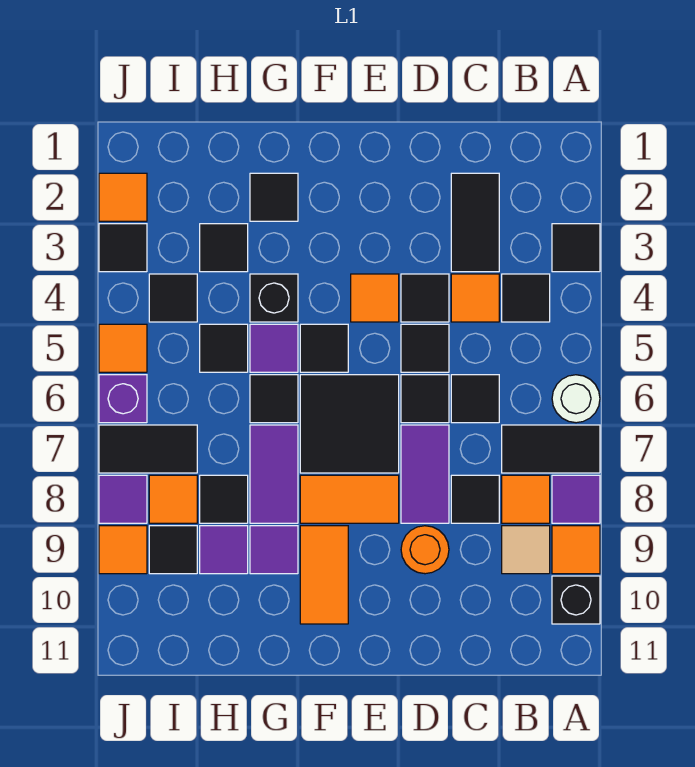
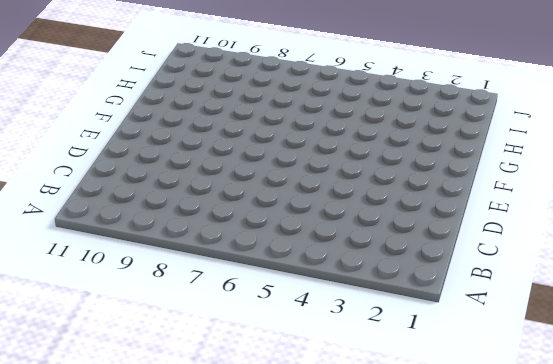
none -> black tile A3 level 1
none -> white round brick A6 level 1
none -> black tile A7:B7 level 1
none -> purple tile A8 level 1

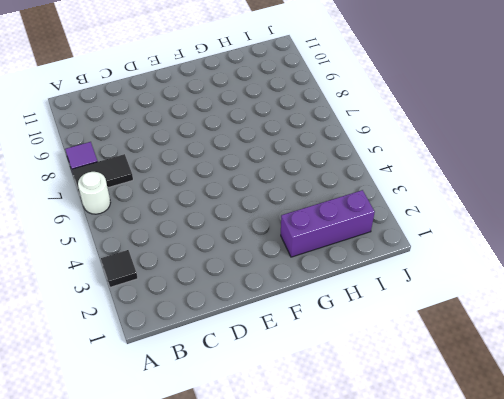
purple brick G2:I2 level 1 -> black tile G2 level 1
none -> orange tile A9 level 1
none -> black brick A10 level 1
none -> black tile B4 level 1
none -> orange tile B8 level 1

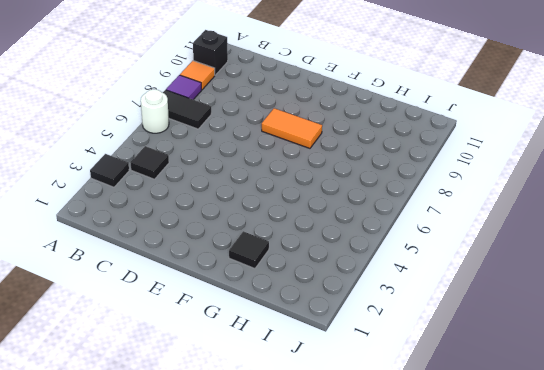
none -> orange tile B8 level 1
none -> tan tile B9 level 1
none -> black tile C2:C3 level 1
none -> orange tile C4 level 1

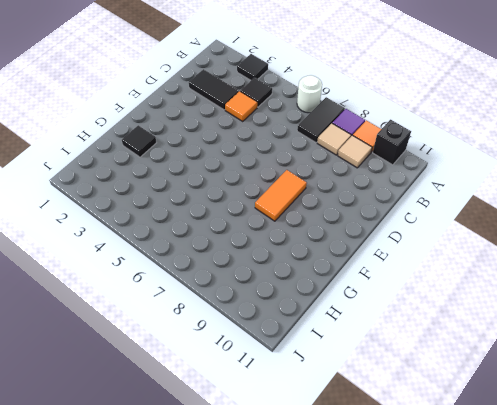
tan tile B8 level 1 -> orange tile B8 level 1
none -> black tile C6 level 1
none -> black tile C8 level 1
none -> black tile D4 level 1
none -> black tile D5 level 1

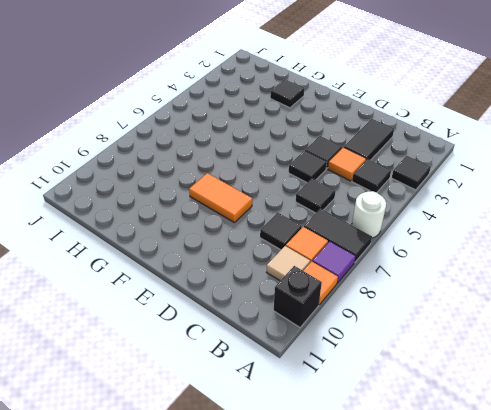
none -> black tile D6 level 1
none -> purple tile D7:D8 level 1
none -> orange round brick D9 level 1
none -> orange tile E4 level 1

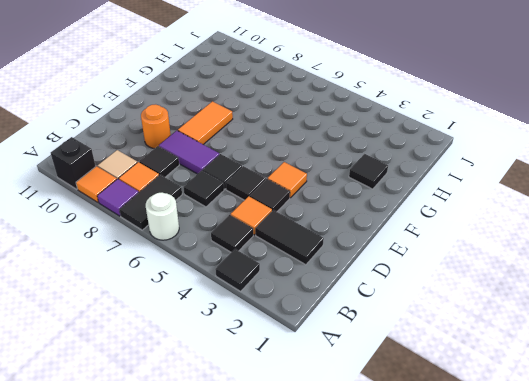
none -> black tile E6:F7 level 1
none -> black tile F5 level 1
none -> orange tile F9:F10 level 1
none -> black brick G4 level 1

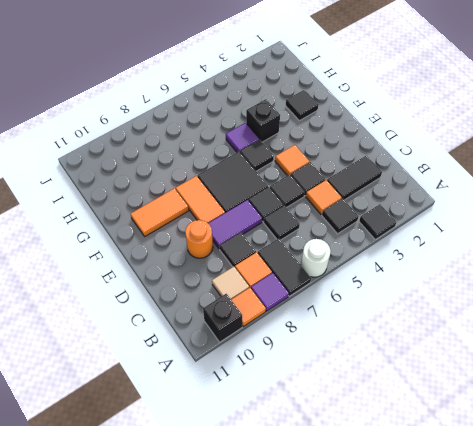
none -> black tile G6 level 1
none -> purple tile G7:G8 level 1
none -> purple tile G9 level 1
none -> black tile H3 level 1

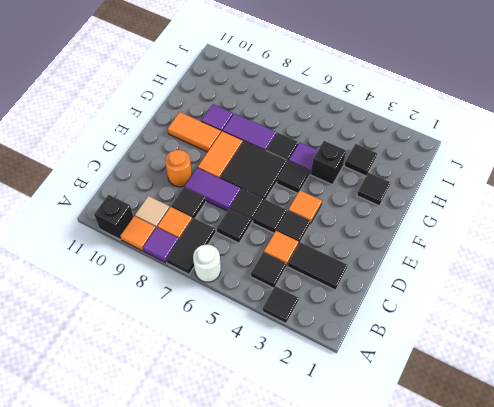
none -> black tile H5 level 1
none -> black tile H8 level 1
none -> purple tile H9 level 1
none -> black tile I4 level 1

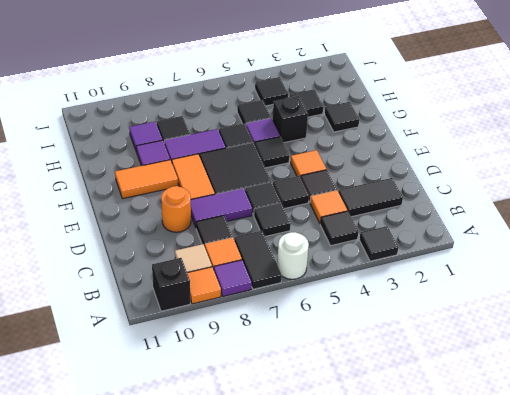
none -> black tile I7:J7 level 1
none -> orange tile I8 level 1
none -> black tile I9 level 1
none -> orange tile J2 level 1

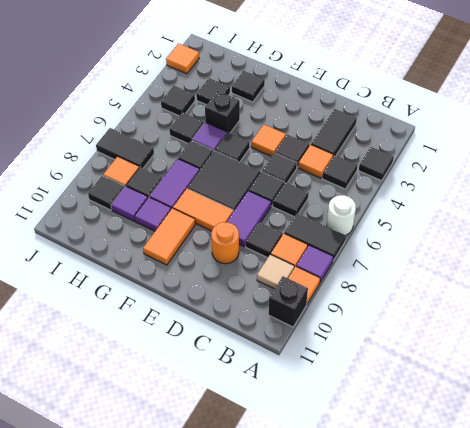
none -> black tile J3 level 1
none -> orange tile J5 level 1
none -> purple brick J6 level 1
none -> purple tile J8 level 1

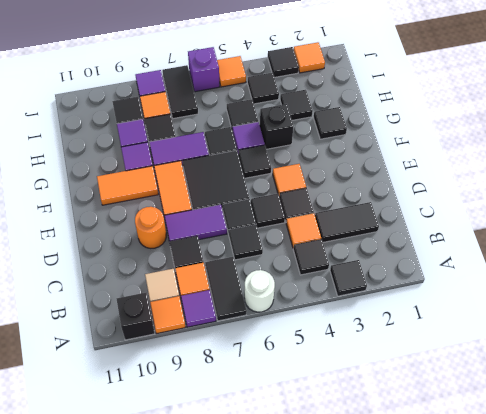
none -> orange tile J9 level 1

